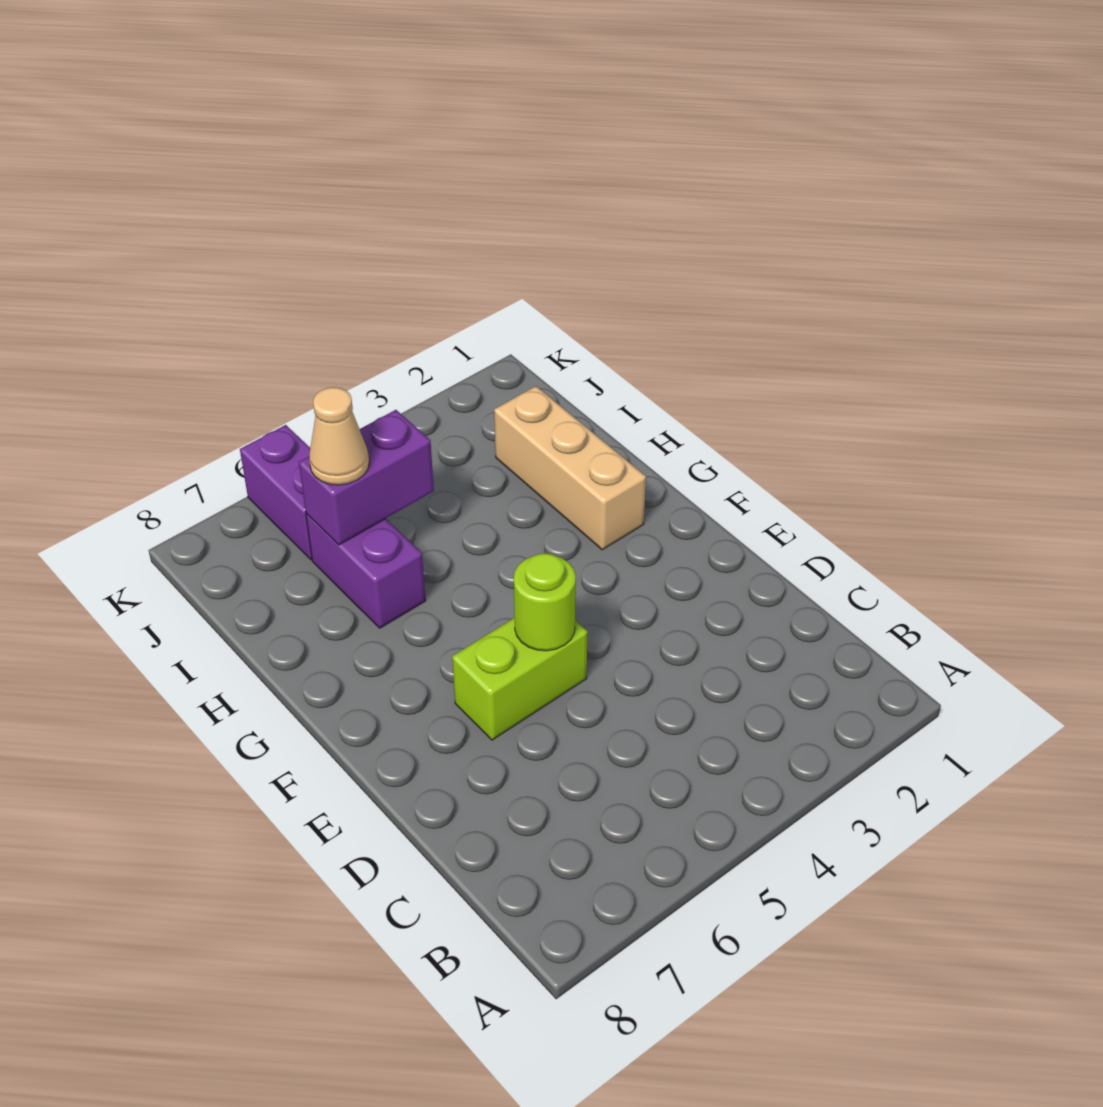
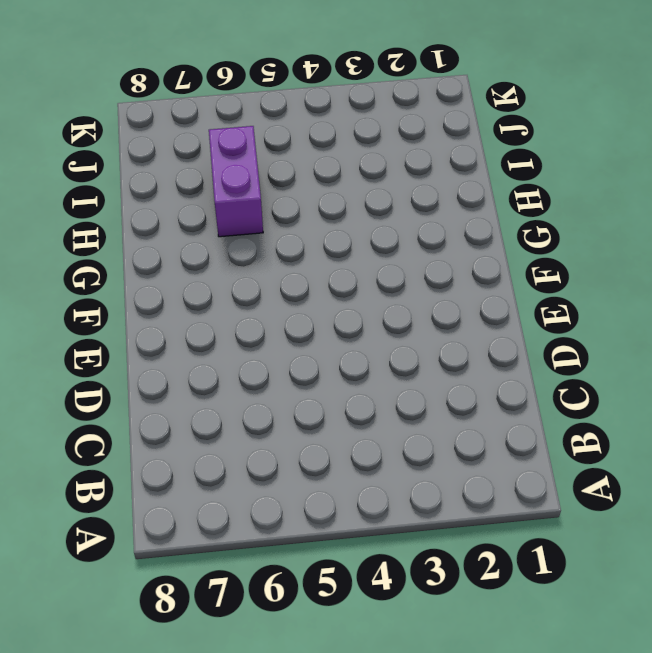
none -> lime brick E5:E6 level 1
none -> tan brick G2:I2 level 1

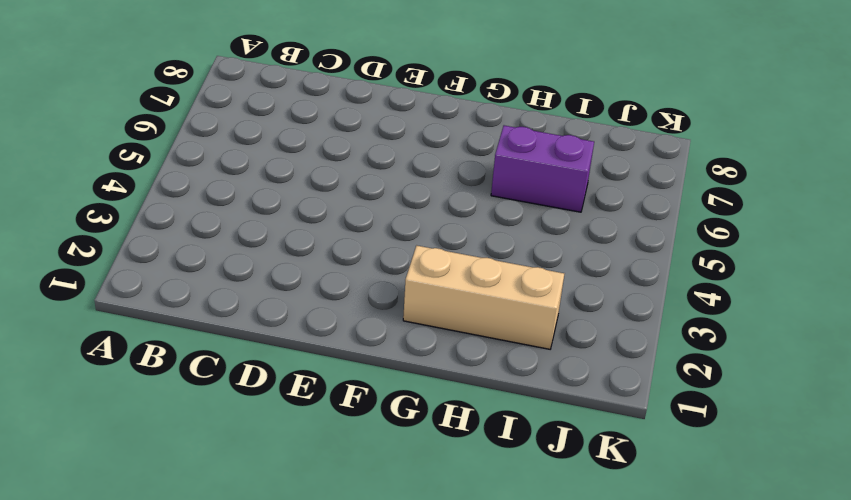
none -> lime brick E5:E6 level 1
none -> purple brick J6:K6 level 1

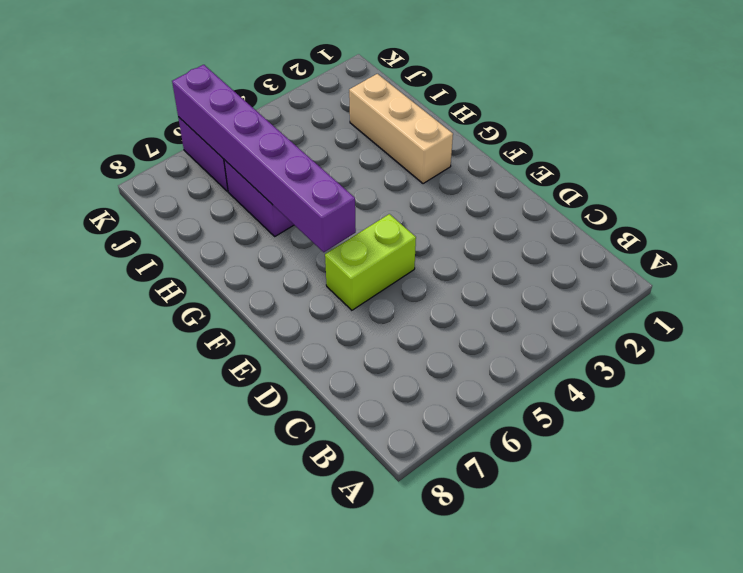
purple brick F6:K6 level 2 -> purple brick I5:I6 level 2
none -> lime round brick E5 level 2
none -> tan cone I6 level 3

